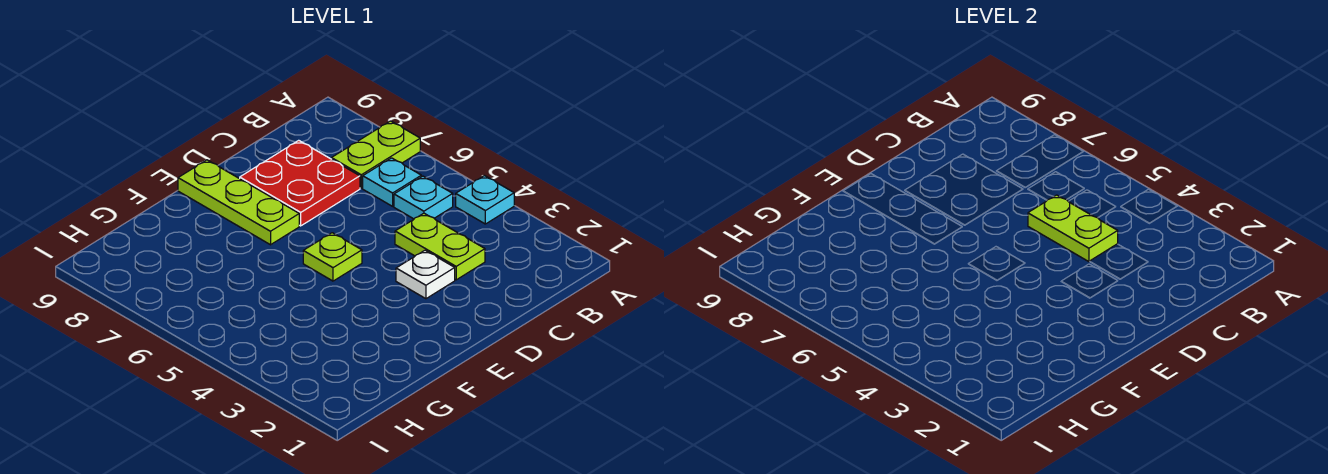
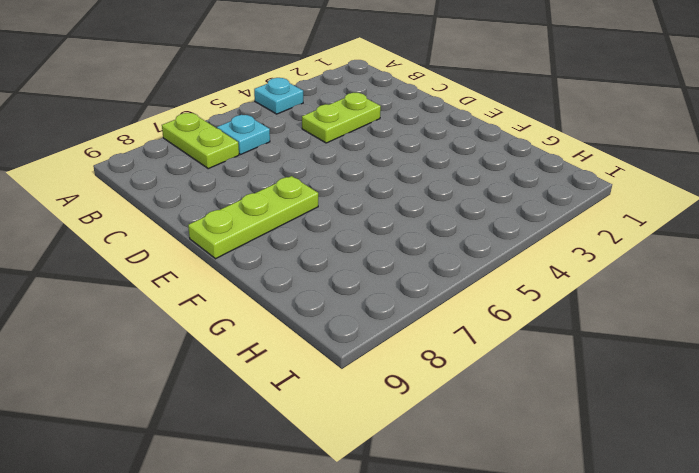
none -> cyan plate B5 level 1
none -> red plate C7:D8 level 1

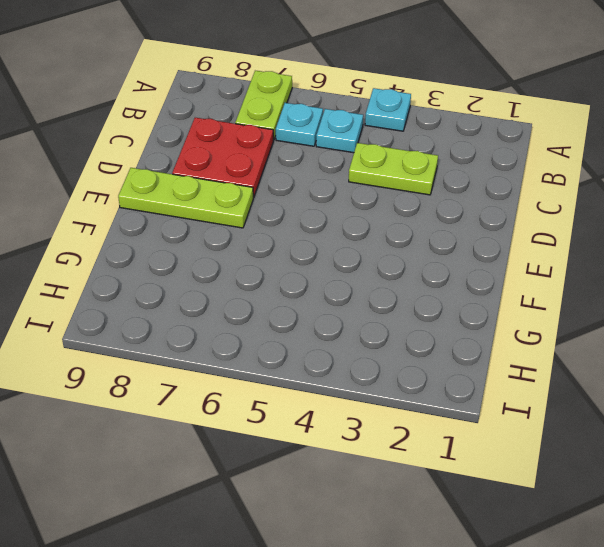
none -> white plate D3 level 1
none -> lime plate E5 level 1

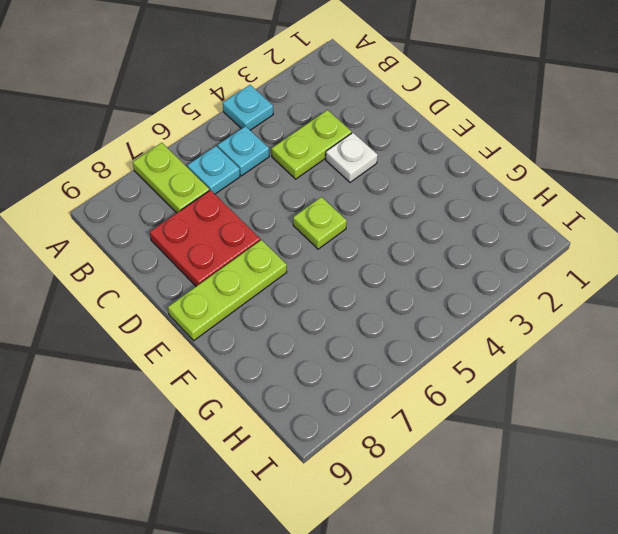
none -> lime plate C4:C5 level 2

